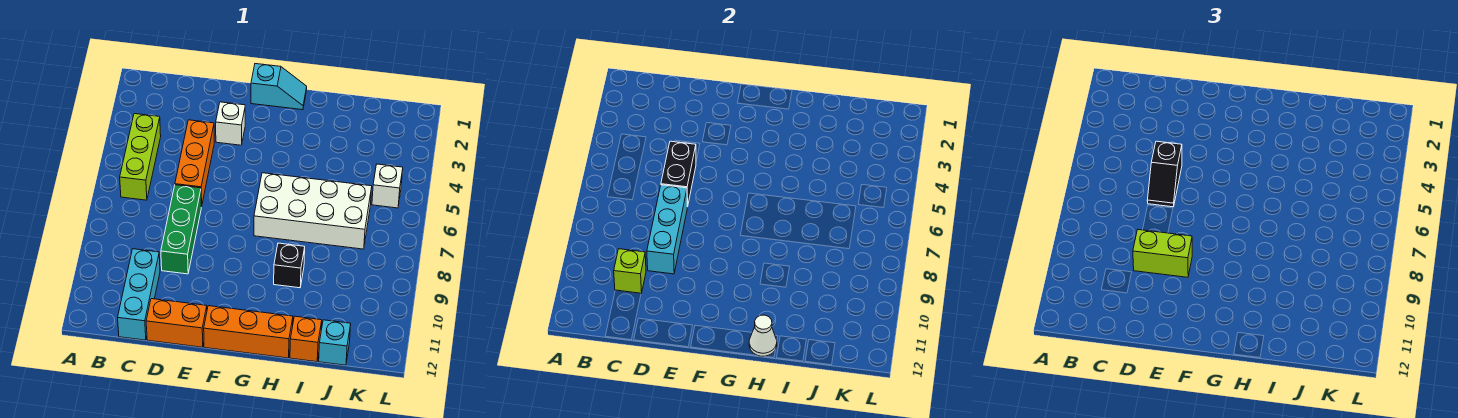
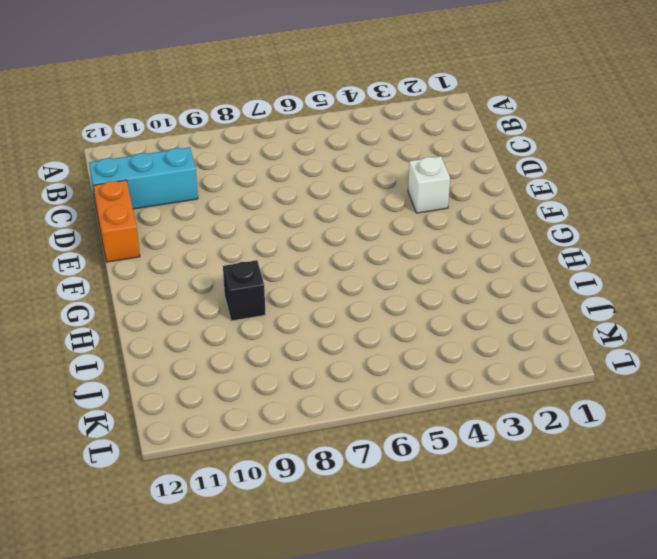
none -> lime brick B4:B6 level 1
none -> orange brick D4:D6 level 1
none -> green brick D7:D9 level 1

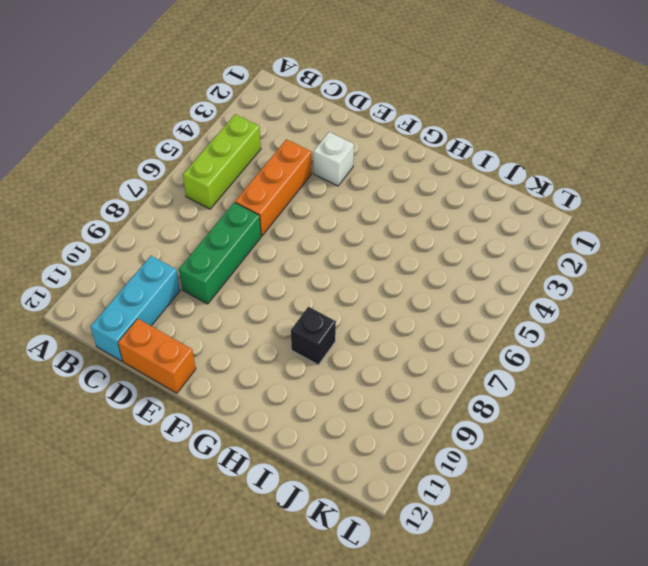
none -> cyan slope F1:G1 level 1 top F
none -> orange brick F12:H12 level 1
none -> white brick G6:J7 level 1

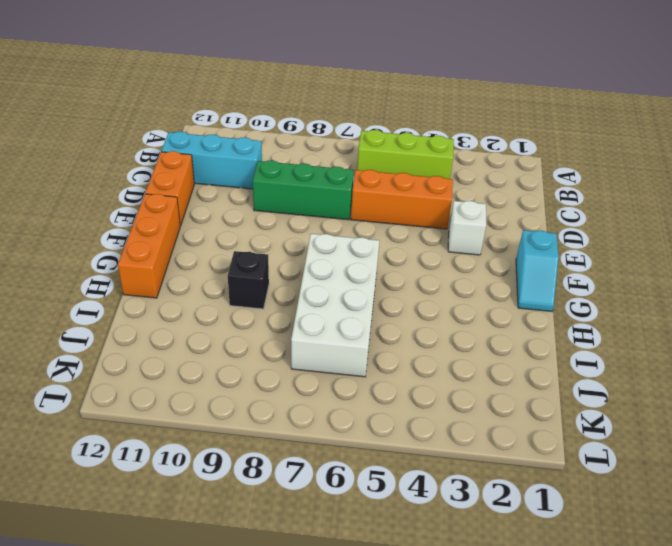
none -> orange brick I12 level 1
none -> cyan brick J12 level 1
none -> white brick K5 level 1

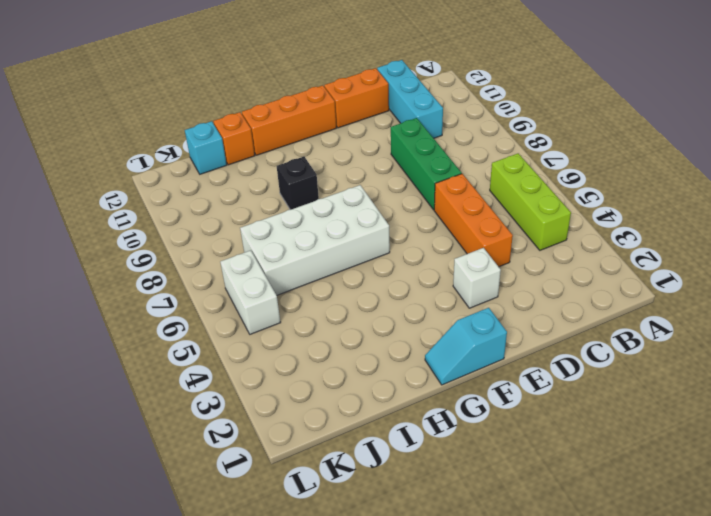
white brick K5:K6 level 1 -> white brick K5 level 1
none -> lime brick C10 level 2
none -> black brick D5:D6 level 2
none -> cyan brick D7:D9 level 2

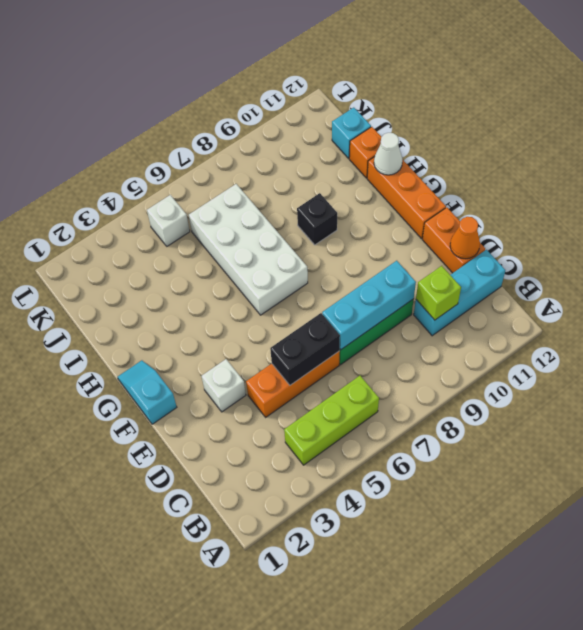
orange cone D12 level 2 -> none
none -> black slope D5:D6 level 3 top 5
none -> lime brick D9:E9 level 3

